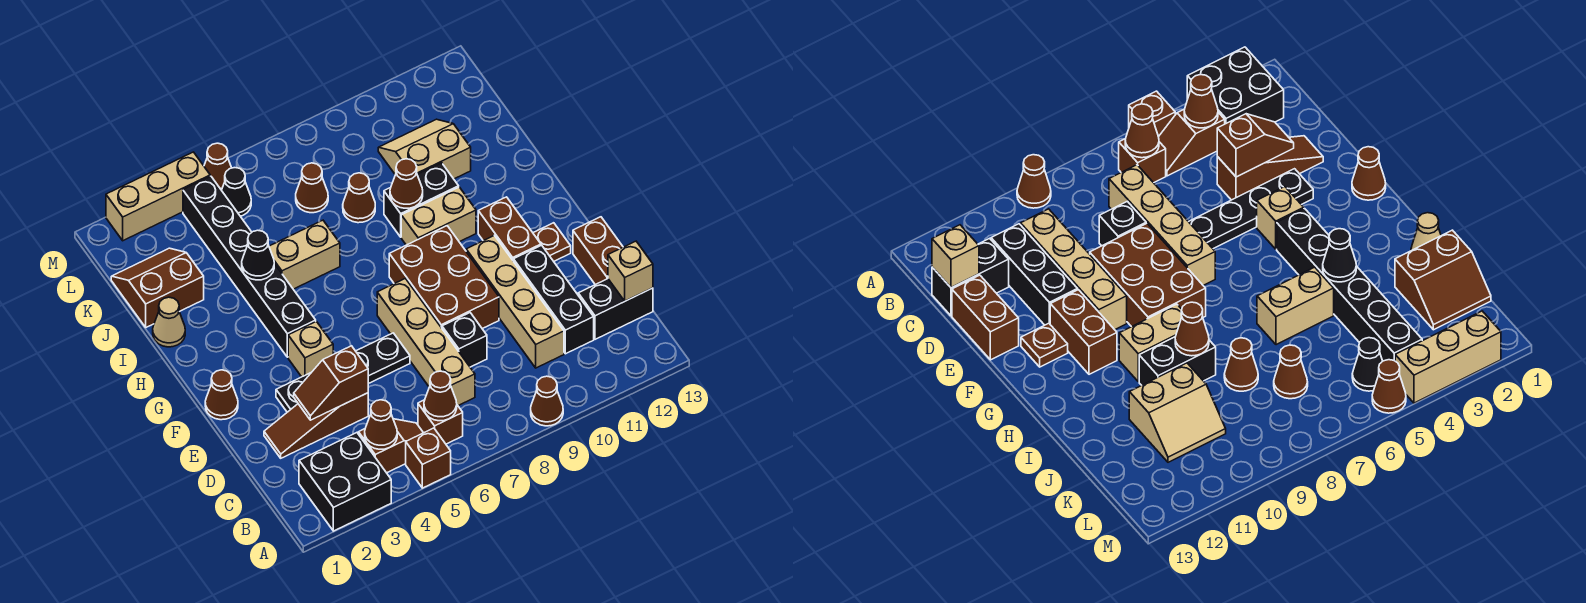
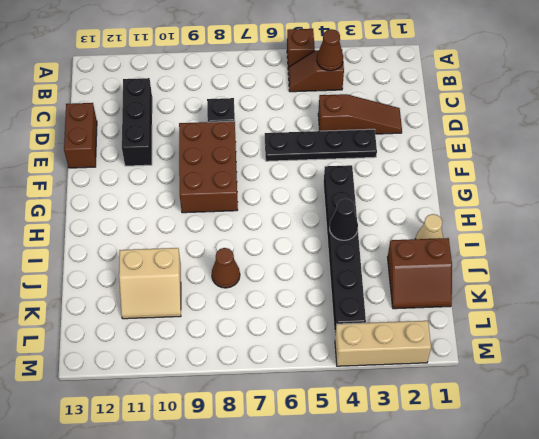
none -> black brick A2:B3 level 1
none -> brown cone A9 level 1
none -> brown brick B6 level 1
none -> tan brick C7:F7 level 1

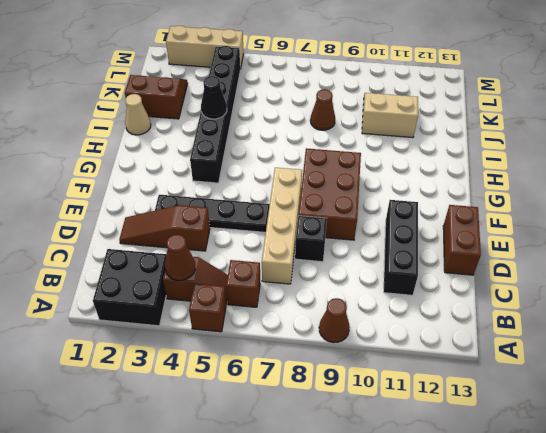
none -> tan brick C10:F10 level 1
none -> black brick C12:C13 level 1
none -> brown cone F1 level 1
none -> tan brick F4 level 1

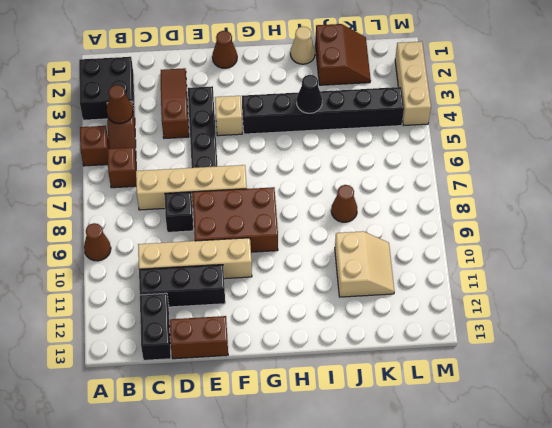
none -> brown brick F11:G11 level 1
none -> brown plate F12 level 1
none -> tan brick H9:H10 level 1
none -> tan brick I5:I6 level 1

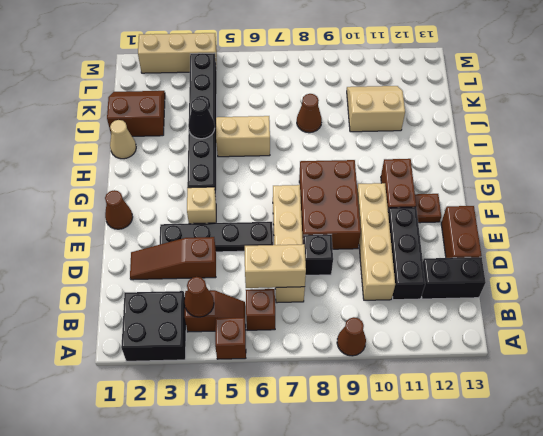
tan brick C6:C7 level 2 -> tan brick H9:H10 level 1
none -> black brick I9:I10 level 1
none -> brown cone K7 level 1
none -> black cone L5 level 1
none -> brown cone M5 level 1

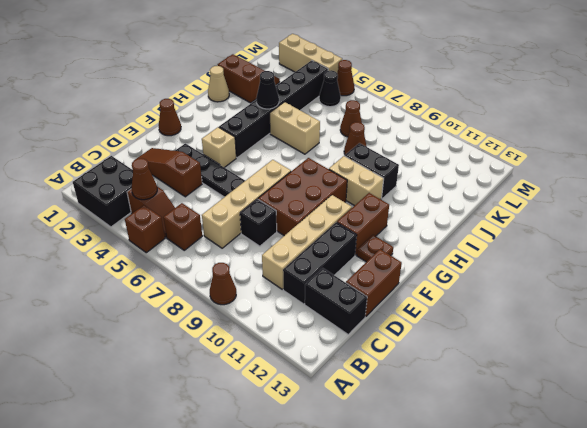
none -> tan slope J10:K11 level 1 top J
none -> brown cone B6 level 2
none -> tan brick C13 level 2
none -> brown slope D3:D4 level 2 top 4

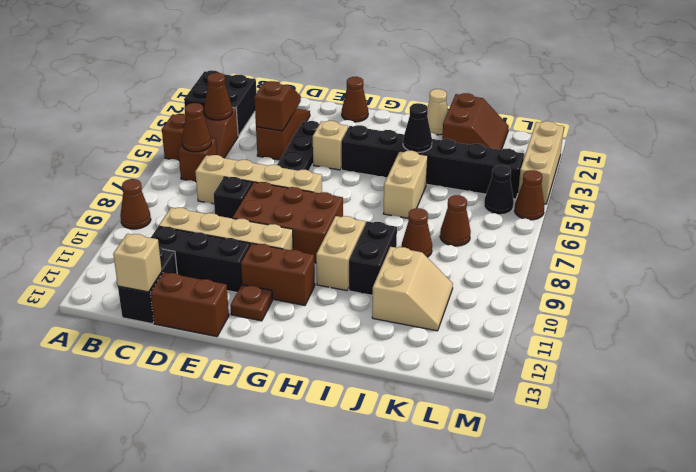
none -> brown cone I9 level 2

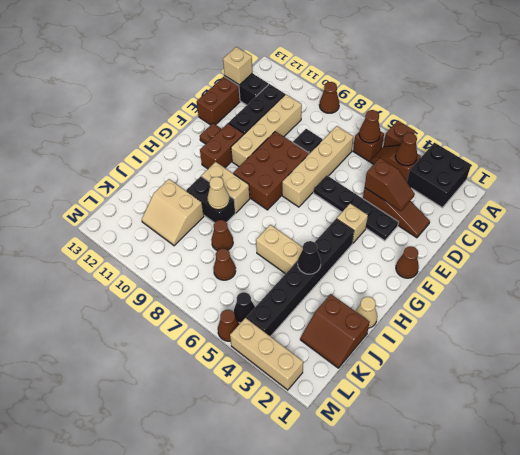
tan cone I9 level 2 -> brown cone I9 level 2

